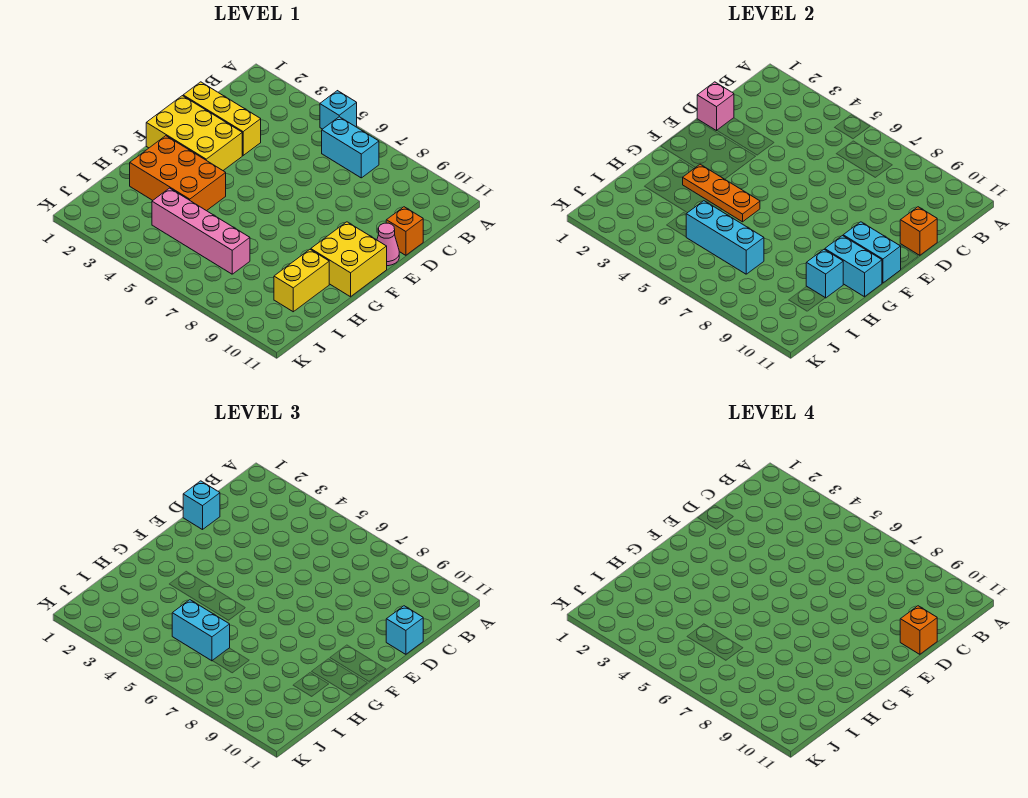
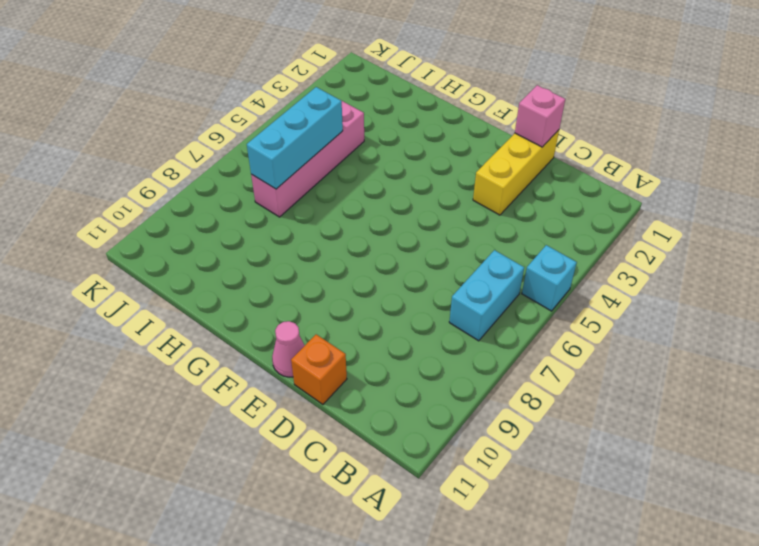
none -> yellow brick E1:F3 level 1
none -> yellow brick F10:G11 level 1
none -> orange brick G2:H4 level 1

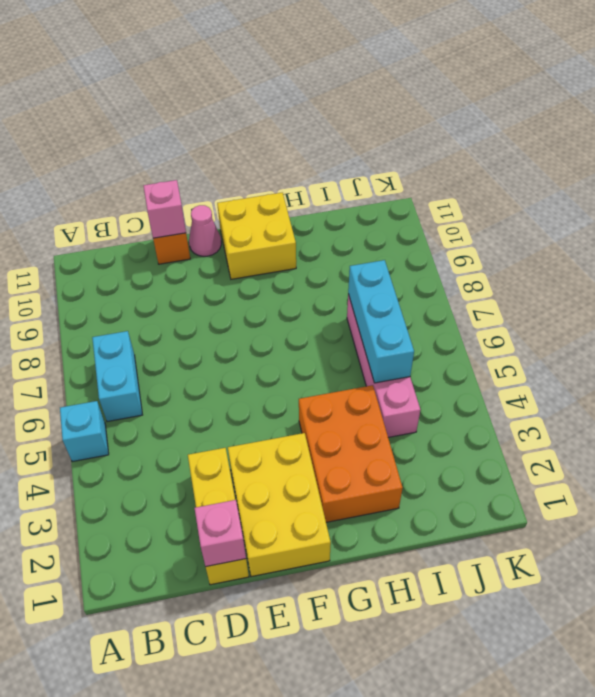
pink brick D11 level 2 -> orange brick D11 level 2
none -> yellow brick H10:I10 level 1
none -> cyan brick F10:F11 level 2
none -> orange plate G3:G5 level 2

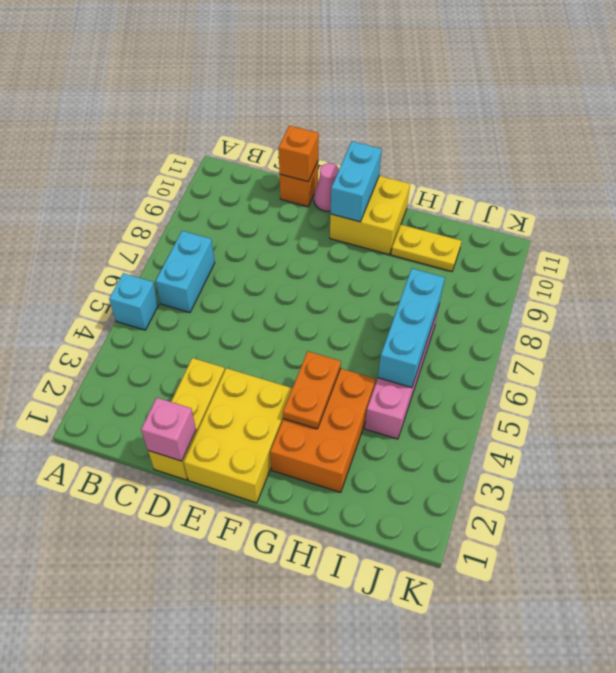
orange plate G3:G4 level 2 -> orange plate G3:G5 level 2
yellow plate H10:I10 level 1 -> yellow brick H10:I10 level 1
none -> cyan brick G10:G11 level 2
none -> cyan brick H10 level 2
none -> cyan brick D1 level 3

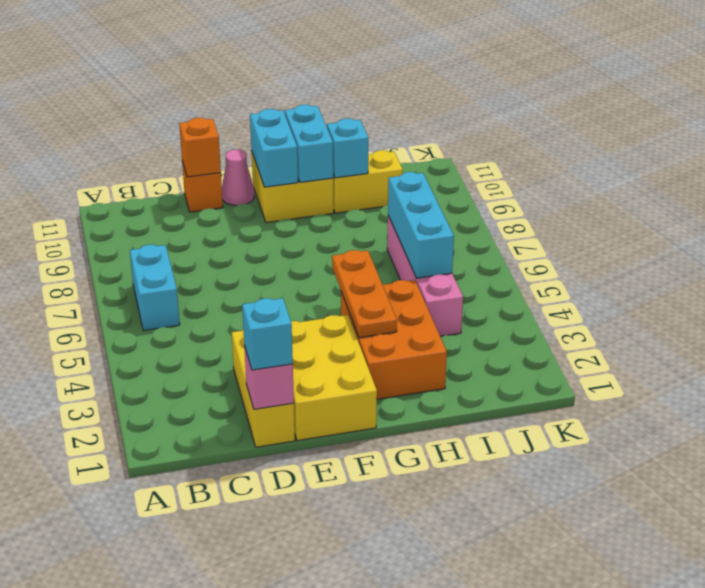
none -> cyan brick A5 level 1
none -> cyan brick D11 level 3
none -> cyan brick I5:I6 level 3

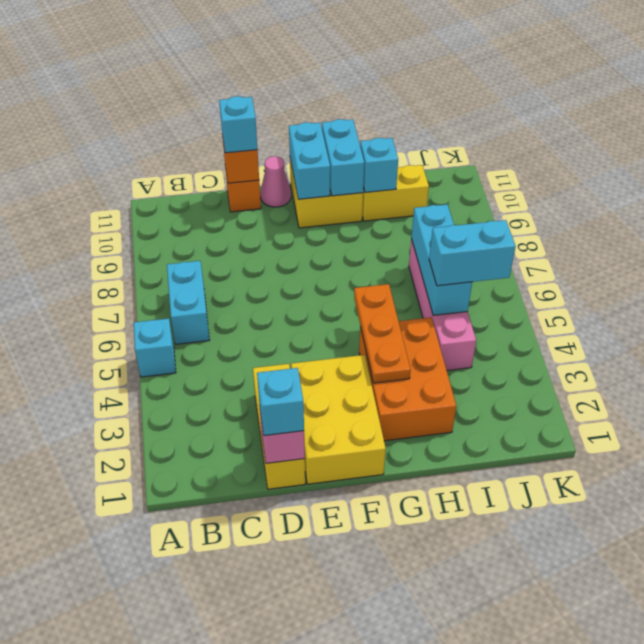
cyan brick I5:J5 level 3 -> cyan brick I5:I6 level 3
none -> orange brick D11 level 4

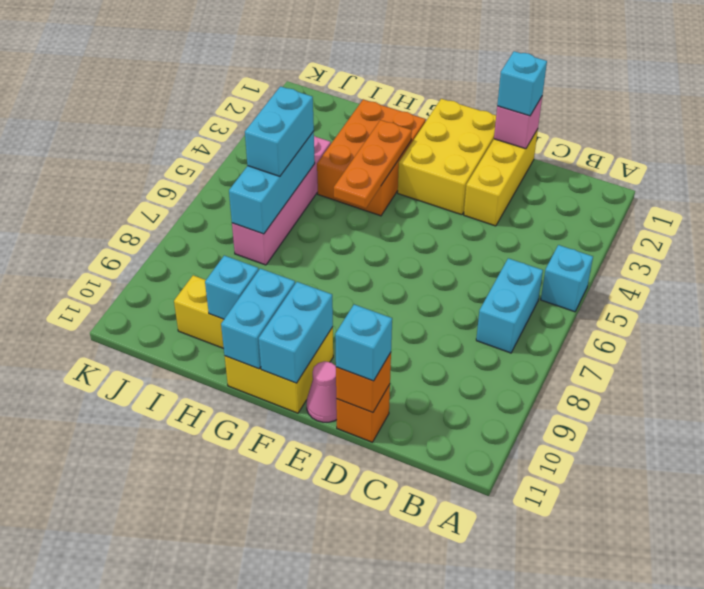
none -> orange brick D11 level 4

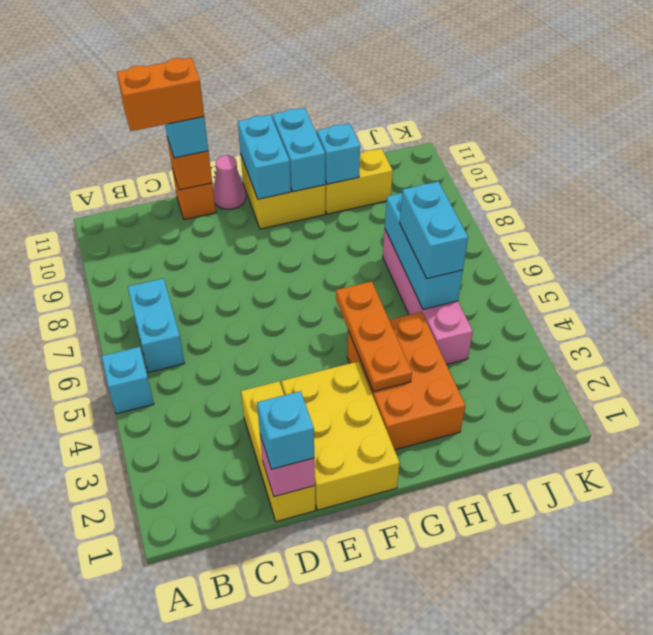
orange brick C11:D11 level 4 -> orange brick D11 level 4

